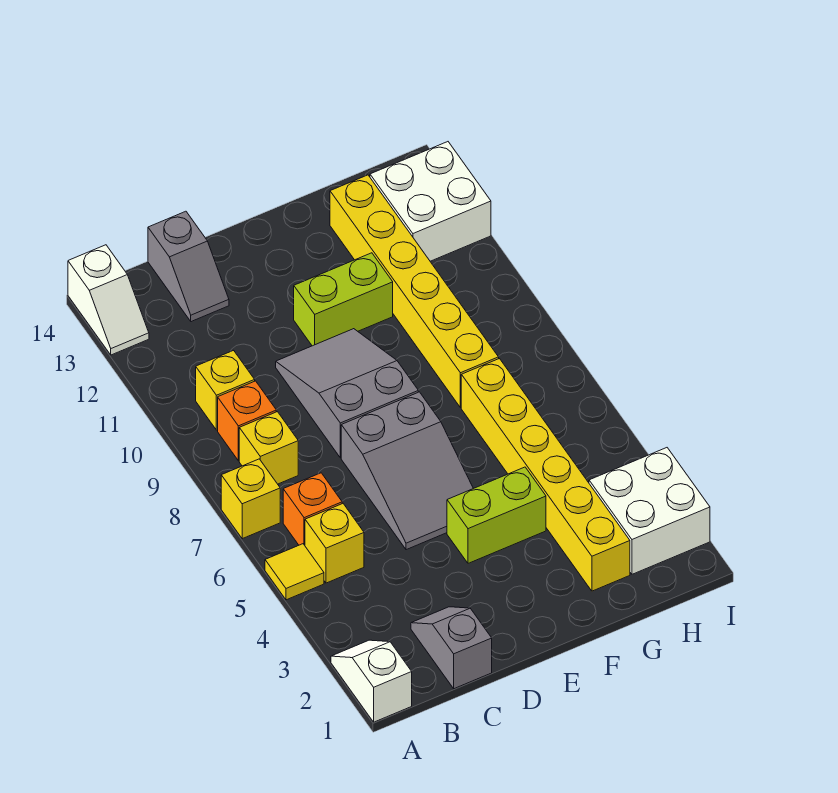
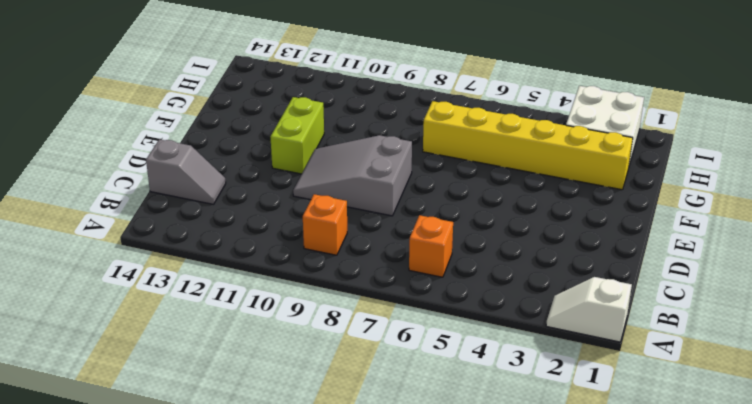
none -> yellow tile A5 level 1
none -> yellow brick A7 level 1
none -> white slope A13:A14 level 1 top 14

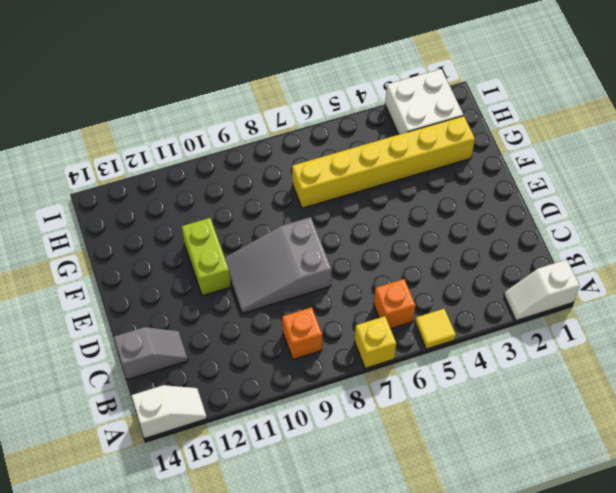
none -> yellow brick B5 level 1
none -> yellow brick B8 level 1
none -> yellow brick B10 level 1

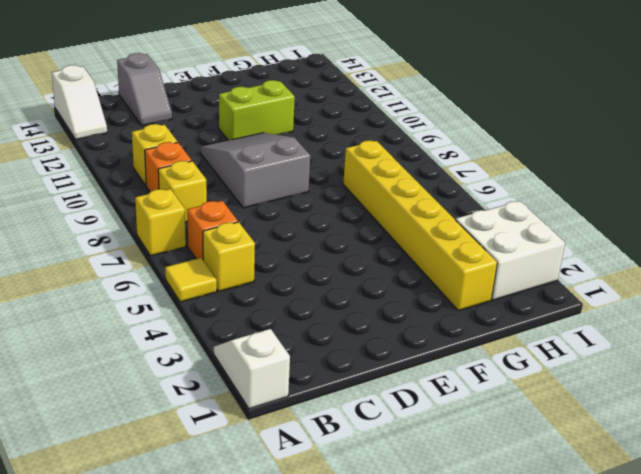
none -> grey slope C1:C2 level 1 top 1
none -> grey slope D5:E7 level 1 top 7
none -> lime brick E4:F4 level 1

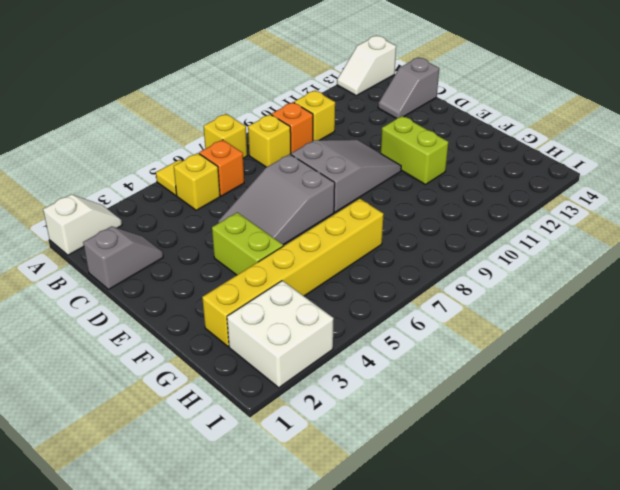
none -> yellow brick G8:G13 level 1
none -> white brick H12:I13 level 1

